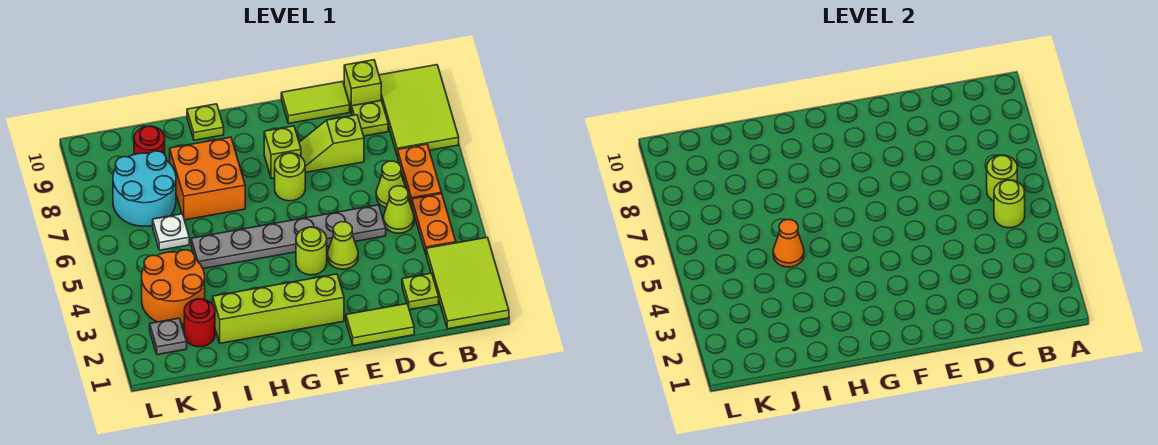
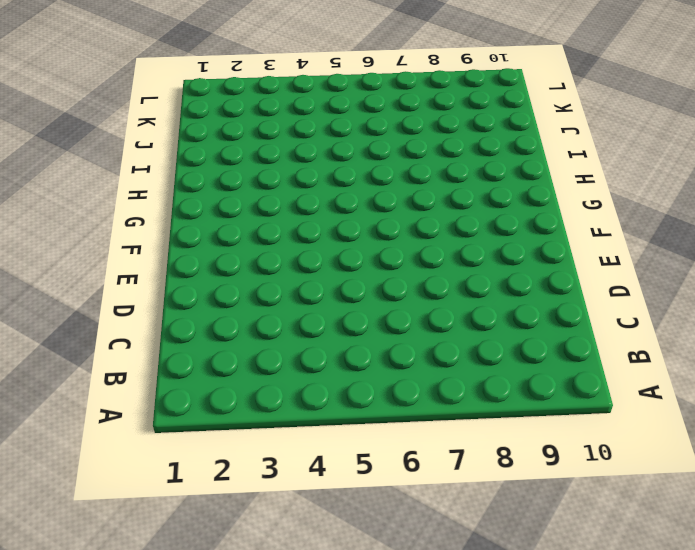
none -> lime tile A1:B3 level 1
none -> lime tile A8:B10 level 1
none -> orange plate B4:B5 level 1

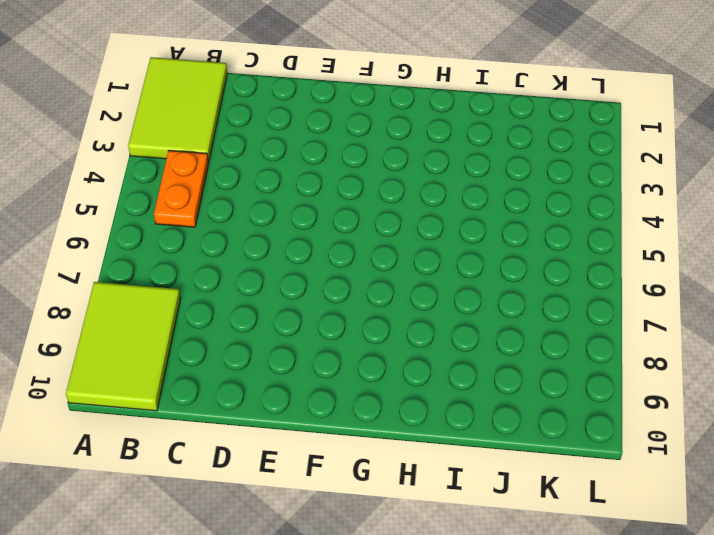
none -> orange plate B6:B7 level 1
none -> lime plate C2 level 1
none -> lime cone C5 level 1

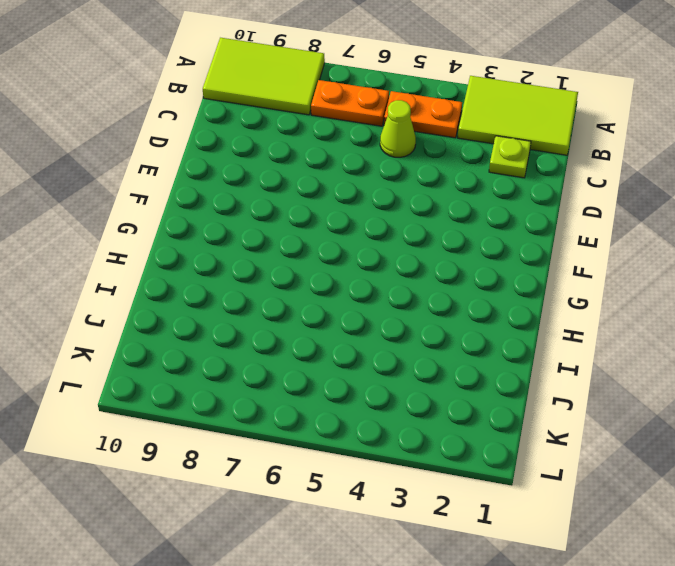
none -> lime cone C6 level 1
none -> lime plate C9 level 1
none -> lime brick C10 level 1

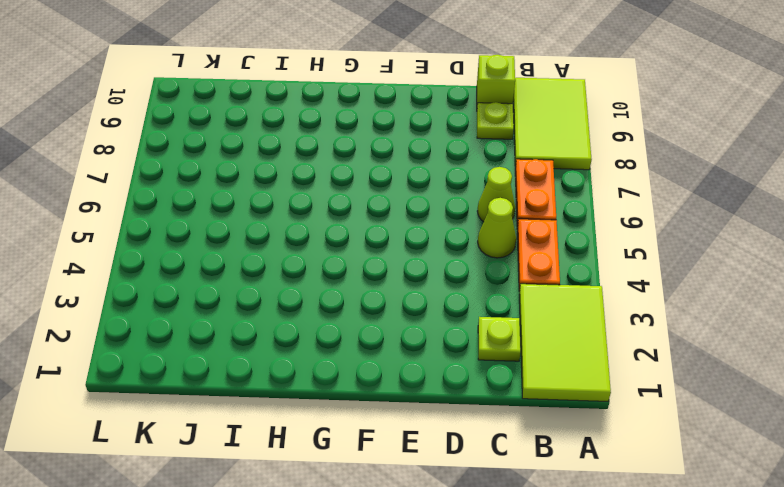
none -> lime tile D1:E1 level 1
none -> grey plate D5:I5 level 1
none -> lime slope D8:E8 level 1 top D

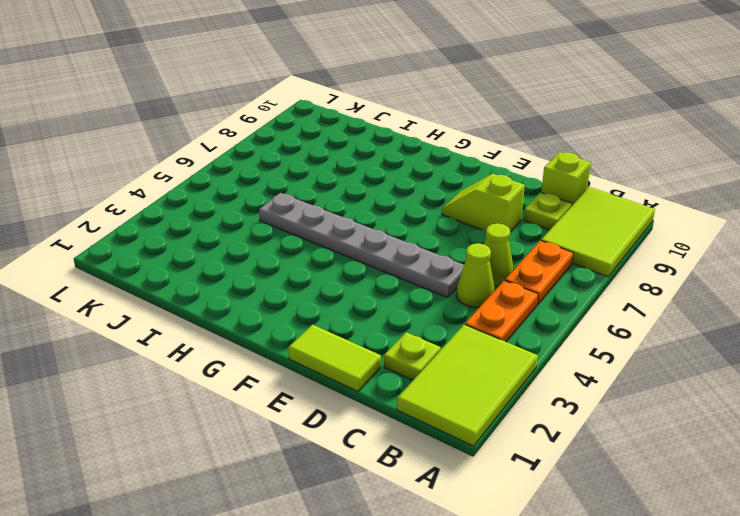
none -> lime tile D10:E10 level 1
none -> lime cone E4 level 1
none -> lime brick F2:I2 level 1

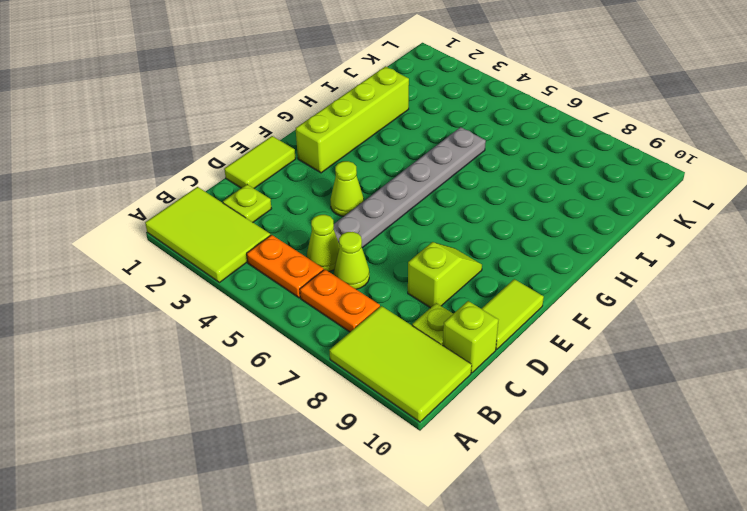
none -> lime round brick F4 level 1
none -> lime round brick F7 level 1
none -> lime brick F8 level 1

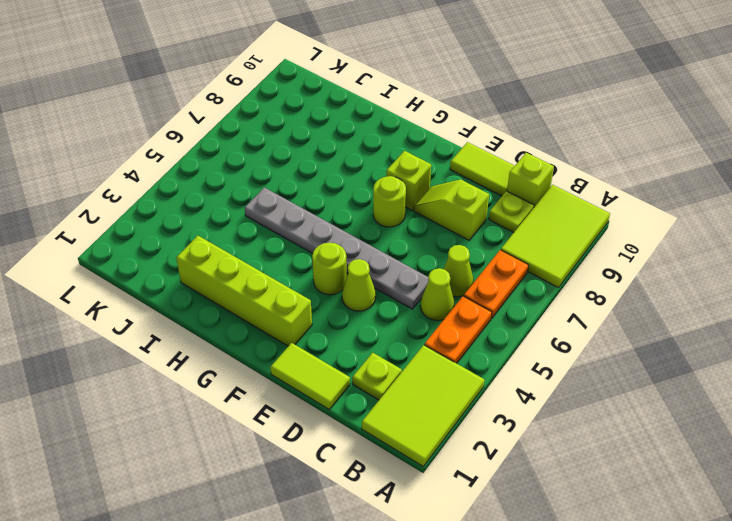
none -> orange brick H7:I8 level 1
none -> lime plate H10 level 1
none -> red round brick J2 level 1

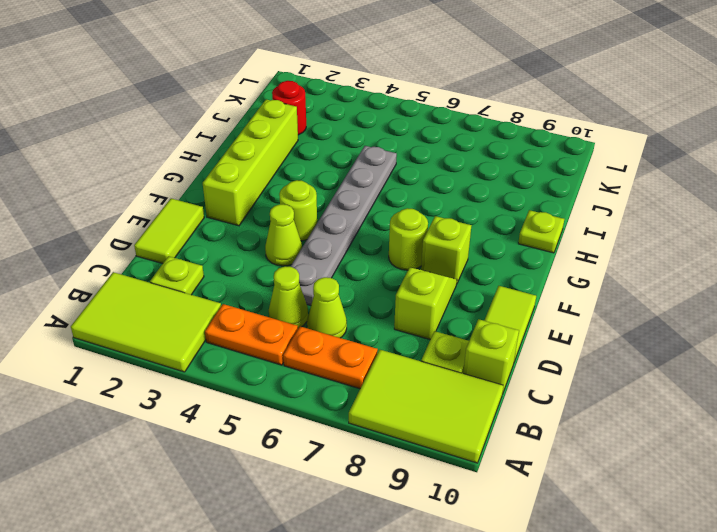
none -> orange brick H7:I8 level 1
none -> orange round brick J3:K4 level 1
none -> white plate J6 level 1

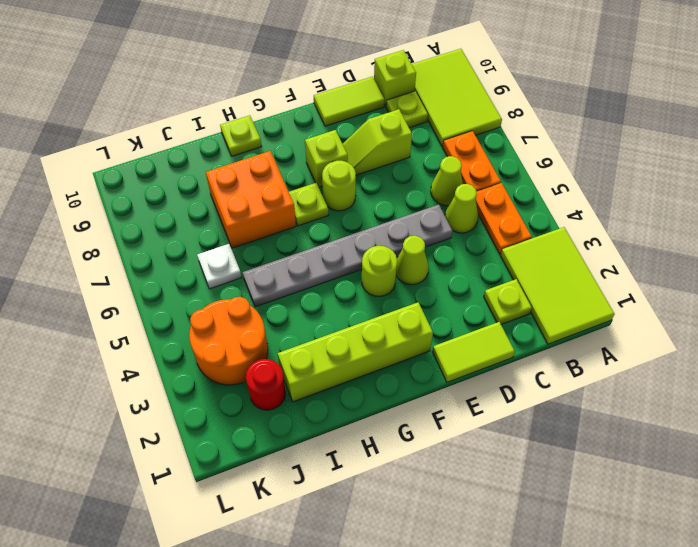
lime plate G7 level 1 -> none
none -> cyan round brick J7:K8 level 1
none -> red round brick J9 level 1
none -> grey plate K2 level 1

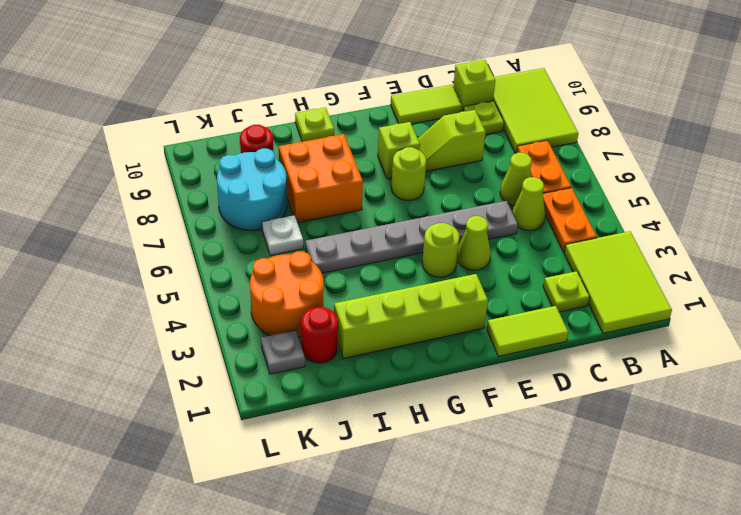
none -> lime round brick B5 level 2
none -> lime round brick B6 level 2
none -> orange cone I5 level 2

